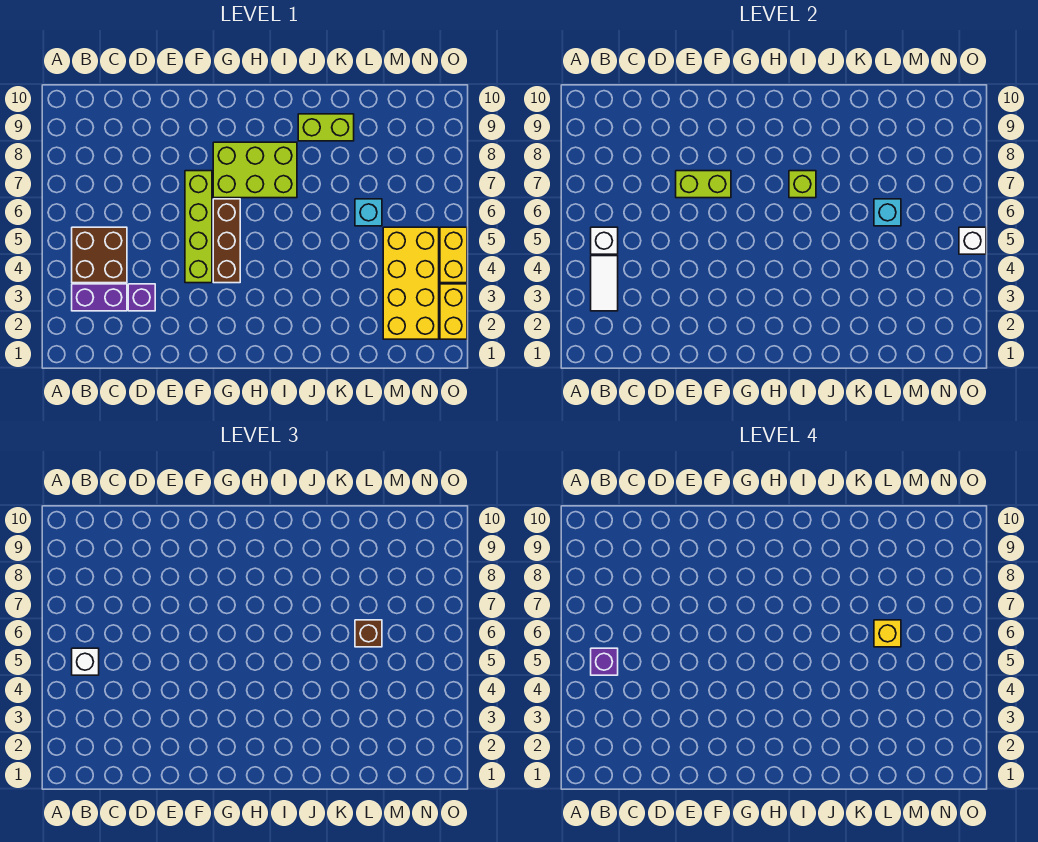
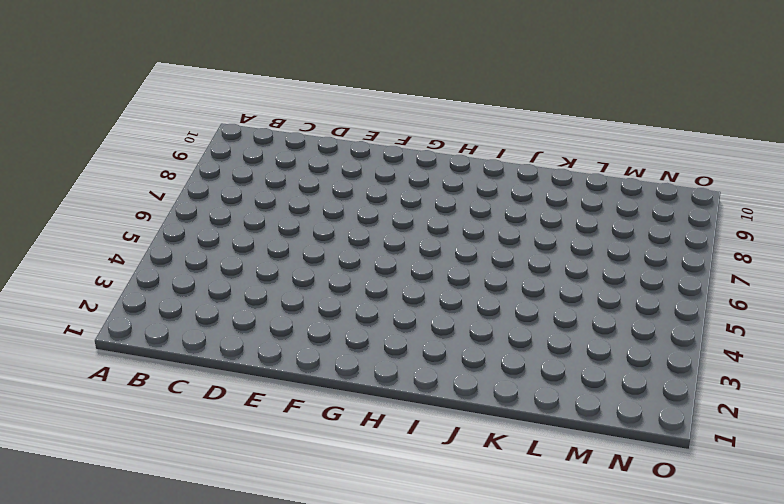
none -> purple brick B3:C3 level 1
none -> brown brick B4:C5 level 1
none -> purple brick D3 level 1

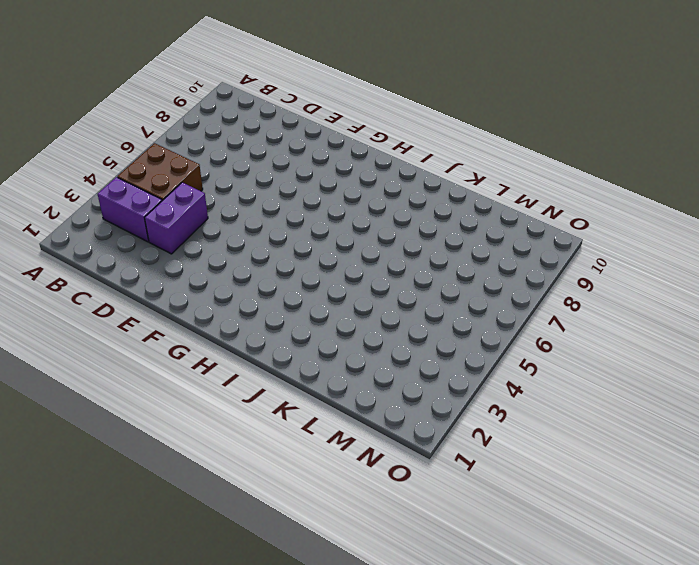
purple brick D3:D4 level 1 -> purple brick D3 level 1
none -> lime brick F4:F7 level 1
none -> brown brick G4:G6 level 1
none -> lime brick G7:I8 level 1

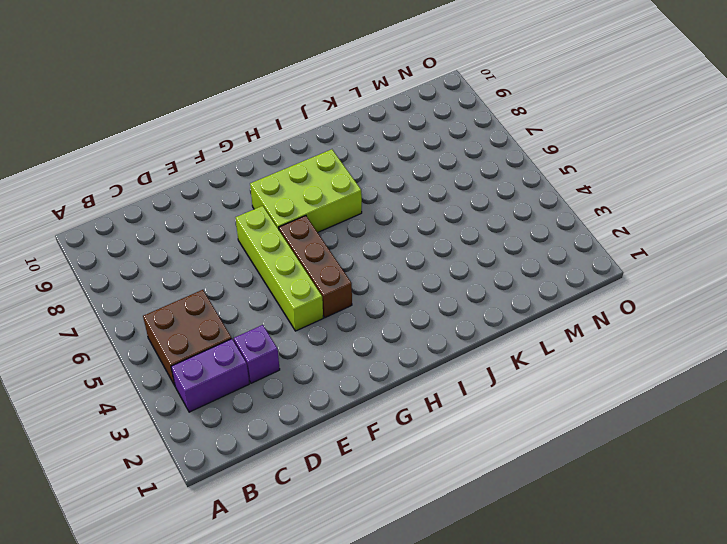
none -> lime brick J9:K9 level 1
none -> cyan brick L6 level 1
none -> yellow brick M2:N5 level 1

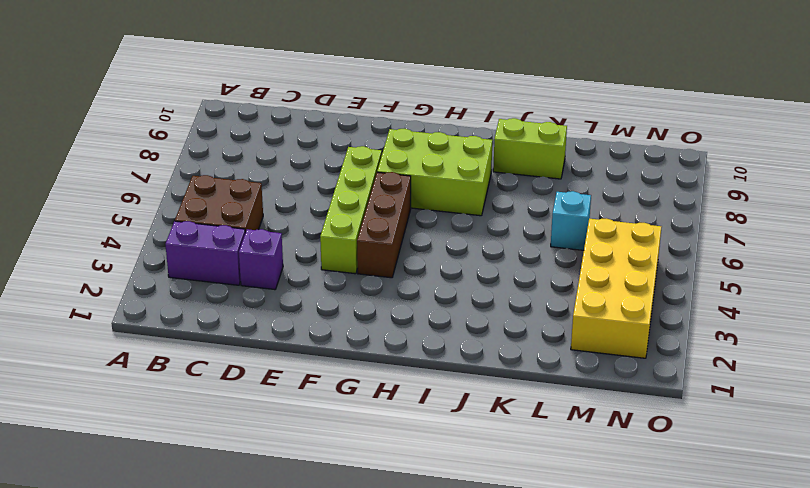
none -> yellow brick O2:O3 level 1
none -> yellow brick O4:O5 level 1
none -> white tile B3:B4 level 2

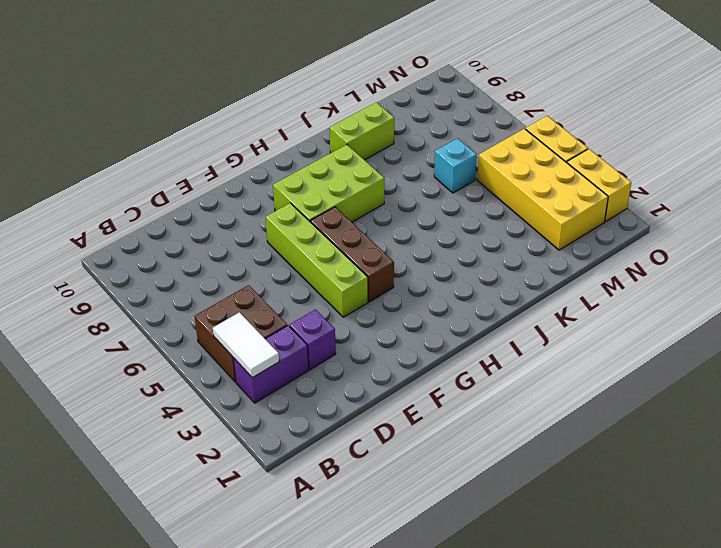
none -> white brick B5 level 2
none -> lime brick E7:F7 level 2
none -> lime brick I7 level 2

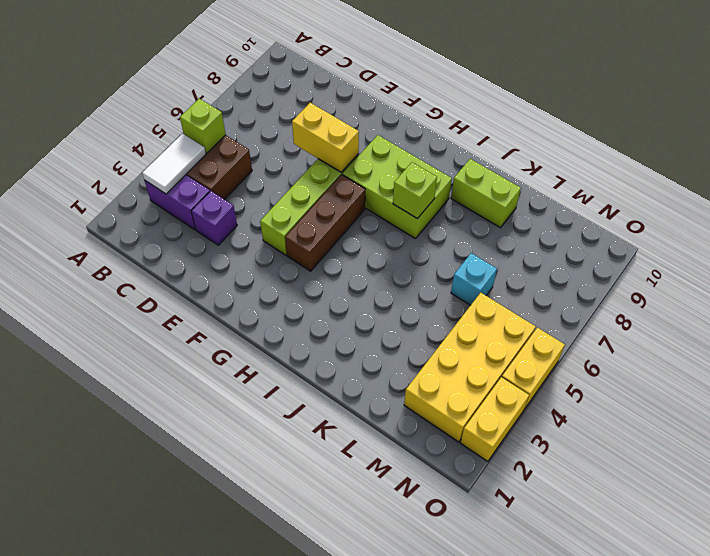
lime brick B5 level 2 -> white brick B5 level 2
yellow brick E7:F7 level 2 -> lime brick E7:F7 level 2
none -> cyan brick L6 level 2
none -> white brick O5 level 2
none -> white brick B5 level 3

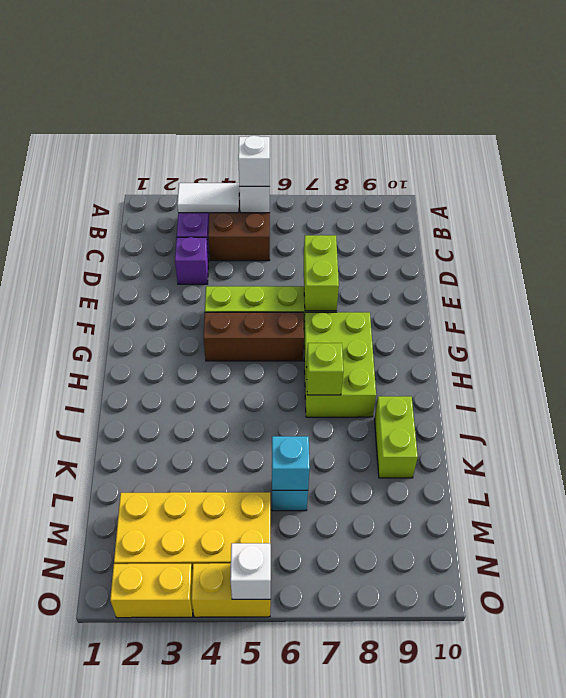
none -> brown brick L6 level 3
none -> purple brick B5 level 4
none -> yellow brick L6 level 4

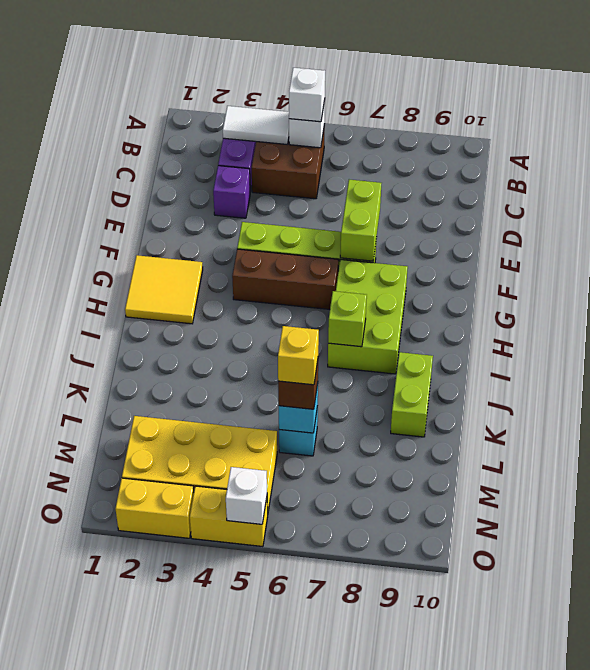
yellow tile G1:H2 level 1 -> none
none -> purple brick B5 level 4

